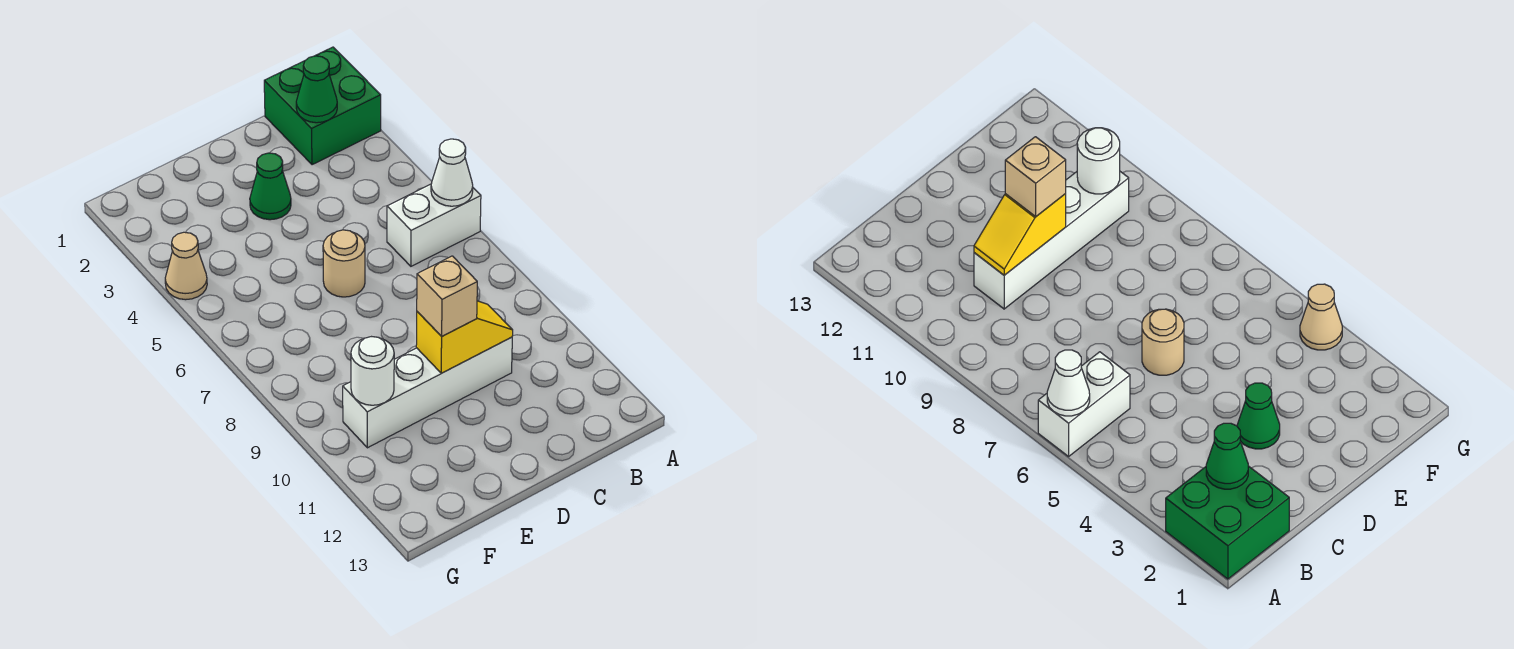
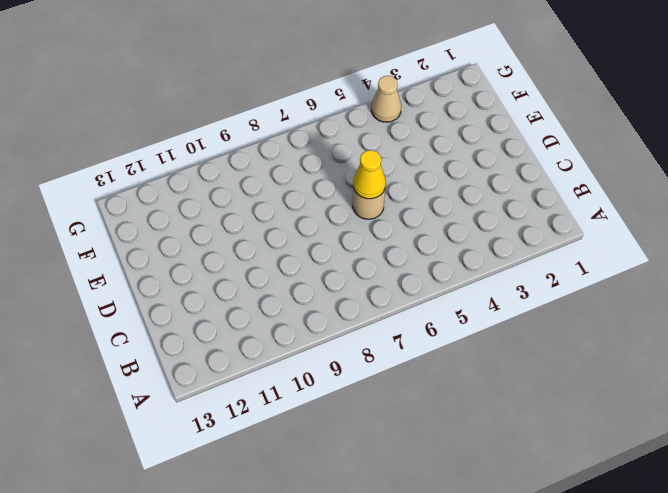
yellow cone D6 level 2 -> none
none -> green brick A1:B2 level 1
none -> white brick A6:B6 level 1

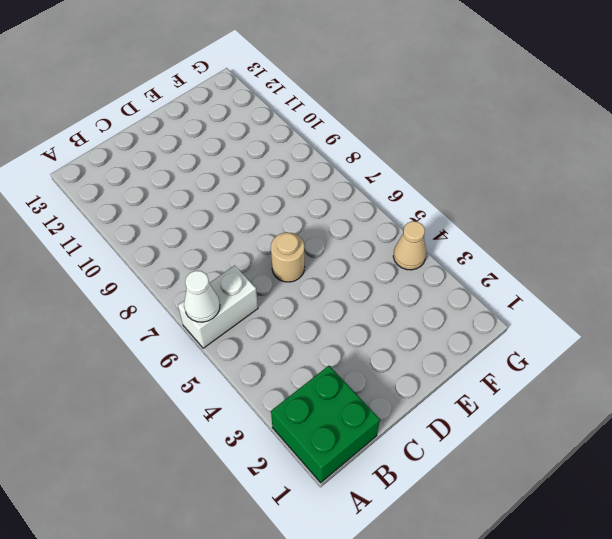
none -> white brick C10:F10 level 1
none -> green cone D3 level 1

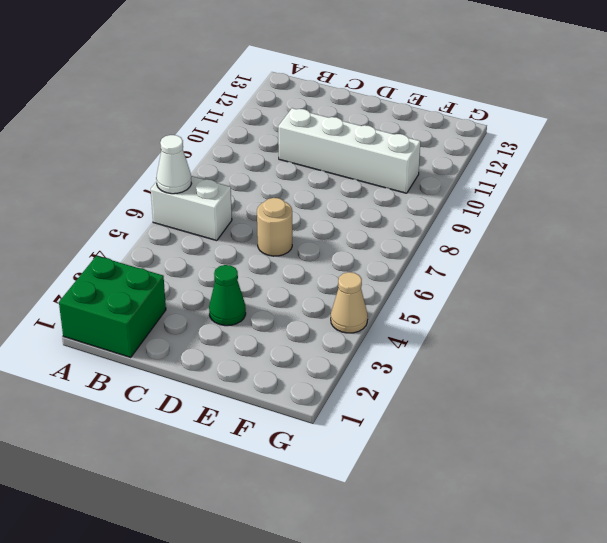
none -> green cone B2 level 2
none -> yellow slope C10:D10 level 2 top D

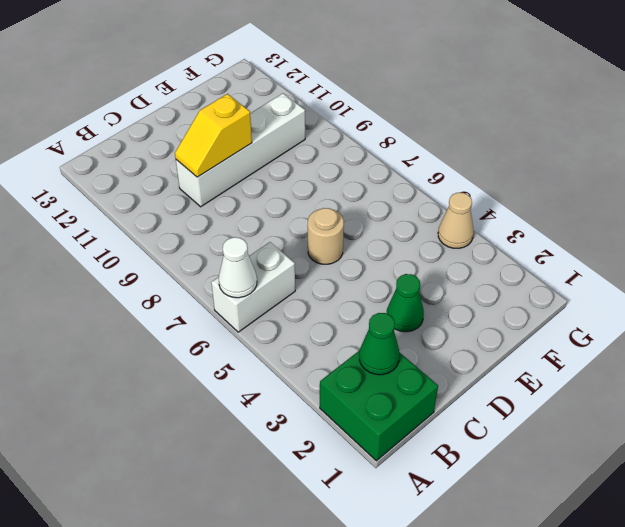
none -> white round brick F10 level 2
none -> tan brick D10 level 3

